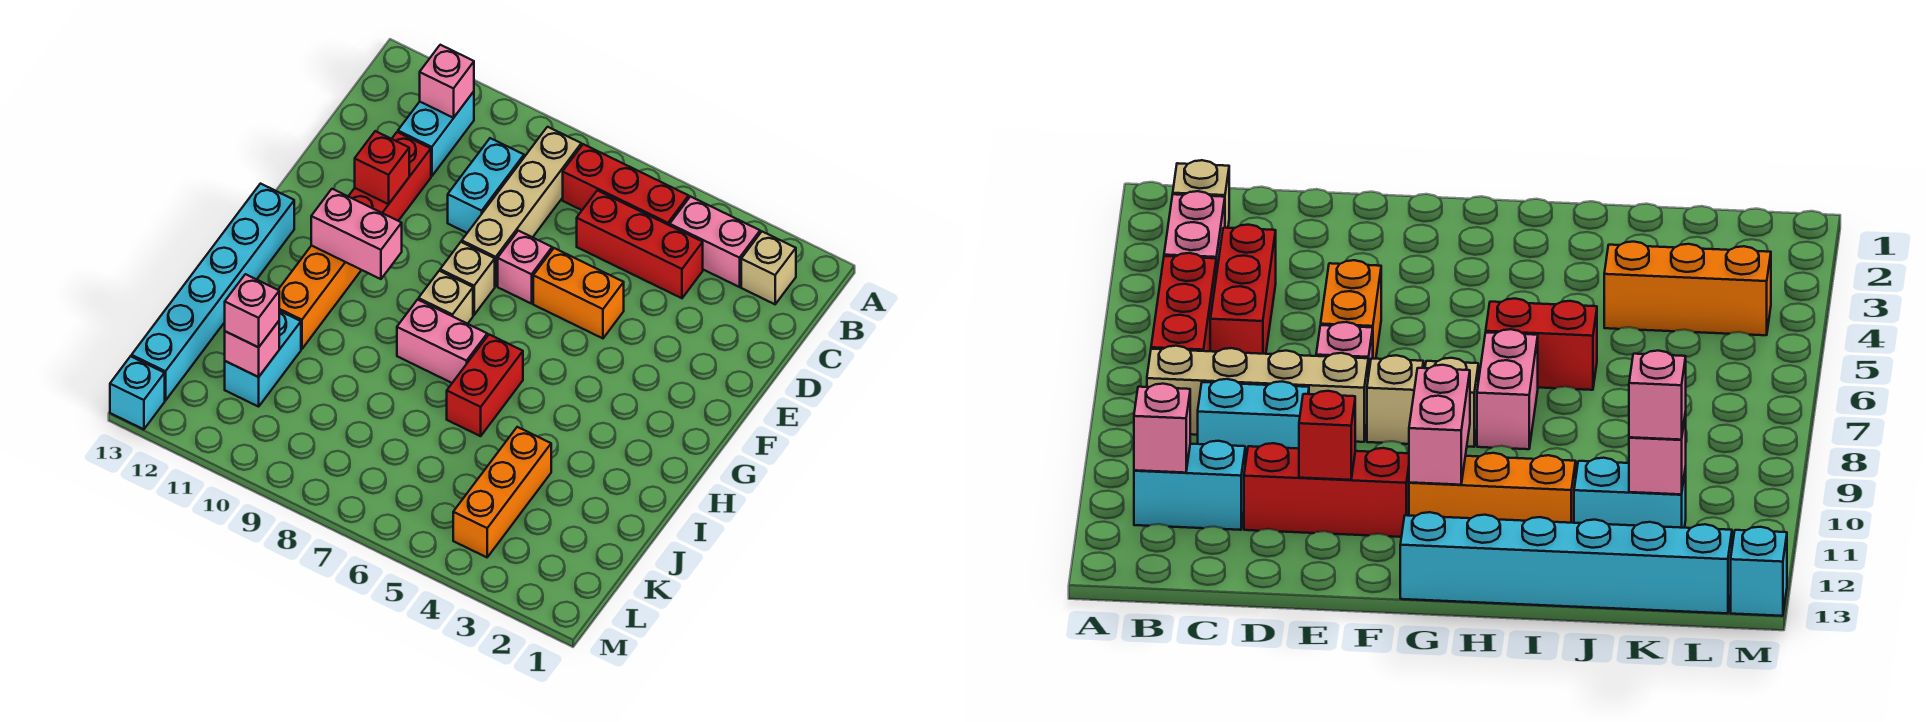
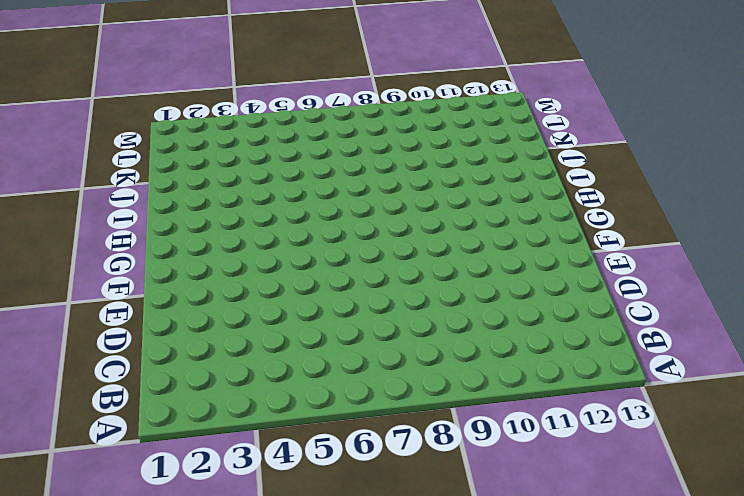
none -> tan brick B2 level 1
none -> pink brick B3:B4 level 1
none -> red brick B5:B7 level 1

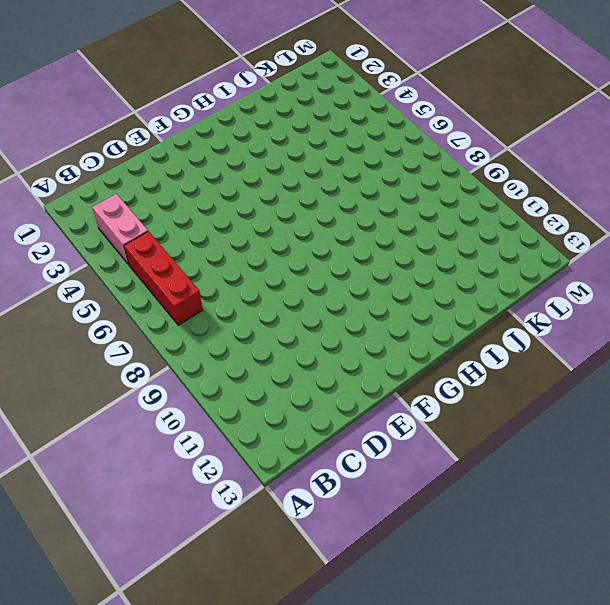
none -> tan brick B2 level 1
none -> tan brick B8:E8 level 1
none -> cyan brick B11:C11 level 1

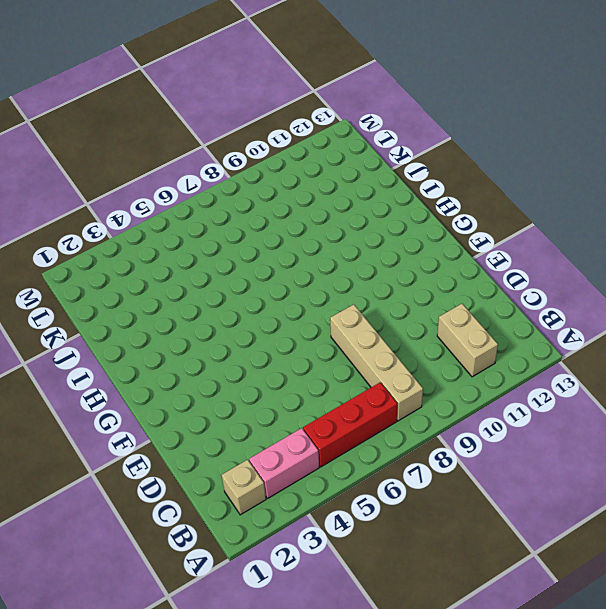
tan brick B11:C11 level 1 -> cyan brick B11:C11 level 1
none -> red brick C4:C6 level 1
none -> cyan brick C9:D9 level 1
none -> red brick D11:F11 level 1

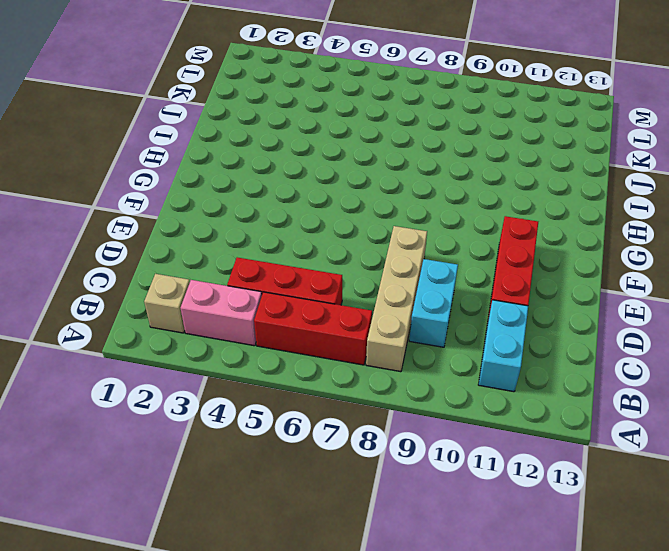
none -> orange brick E5:E6 level 1
none -> pink brick E7 level 1
none -> tan brick F8 level 1

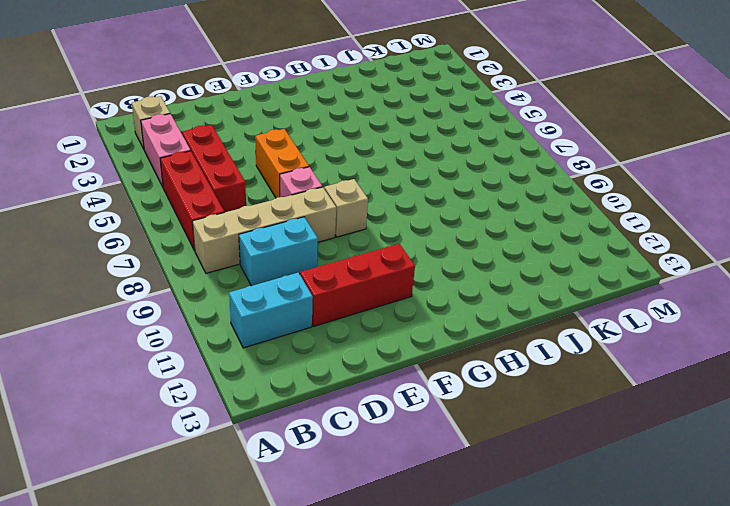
none -> tan brick G8 level 1
none -> orange brick G11:I11 level 1
none -> cyan brick G13:L13 level 1

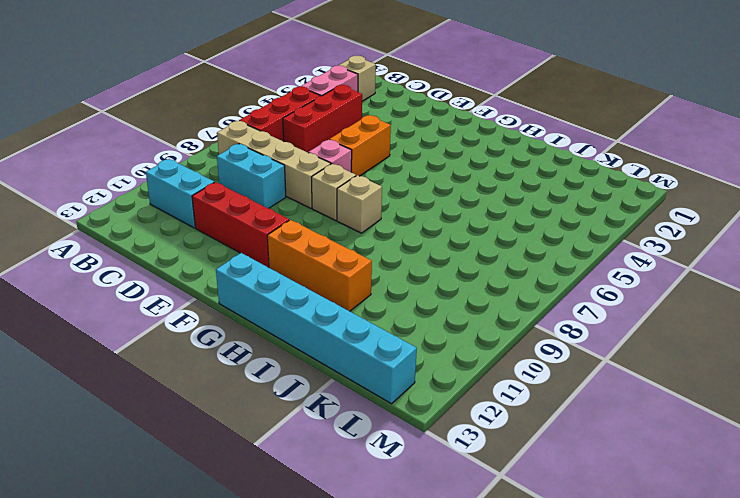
none -> red brick H6:I6 level 1
none -> pink brick H7:H8 level 1
none -> orange brick J4:L4 level 1

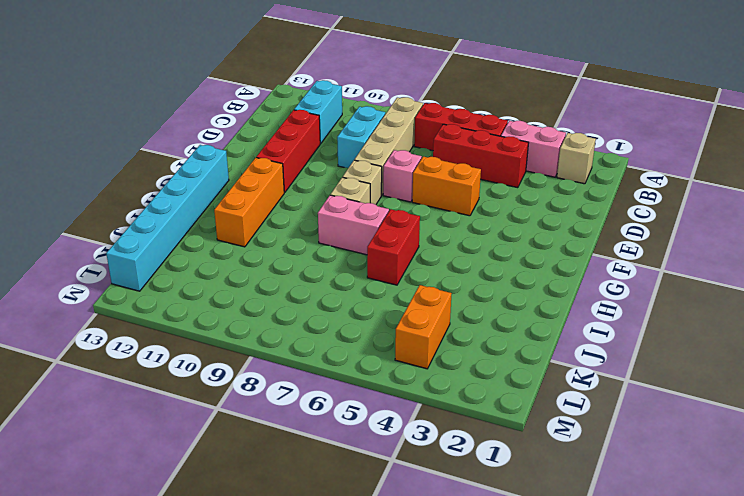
orange brick K4:L4 level 1 -> orange brick J4:L4 level 1
none -> cyan brick J11:K11 level 1
none -> cyan brick M13 level 1
none -> pink brick B11 level 2

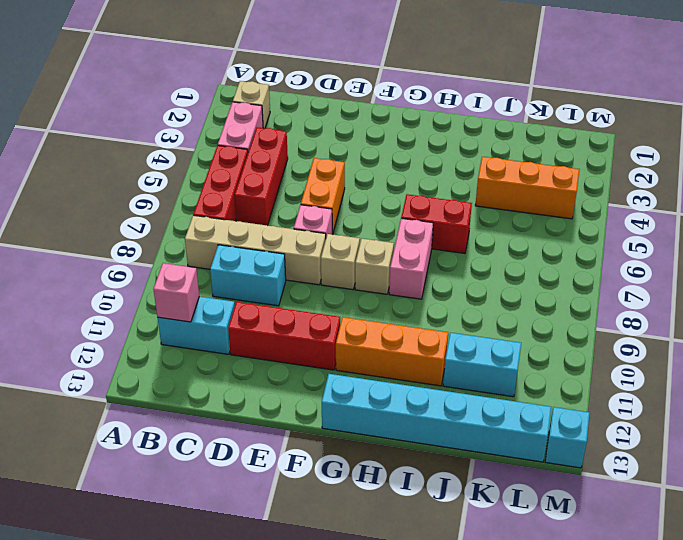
none -> red brick E11 level 2
none -> pink brick G10:G11 level 2
none -> pink brick K11 level 2

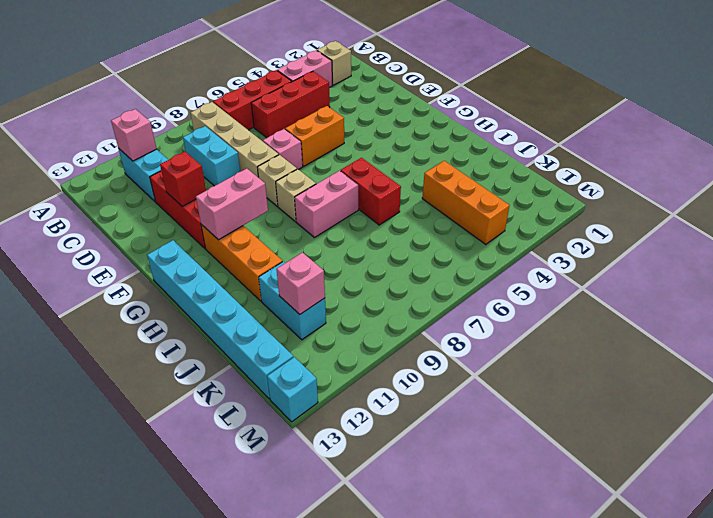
none -> pink brick K11 level 3

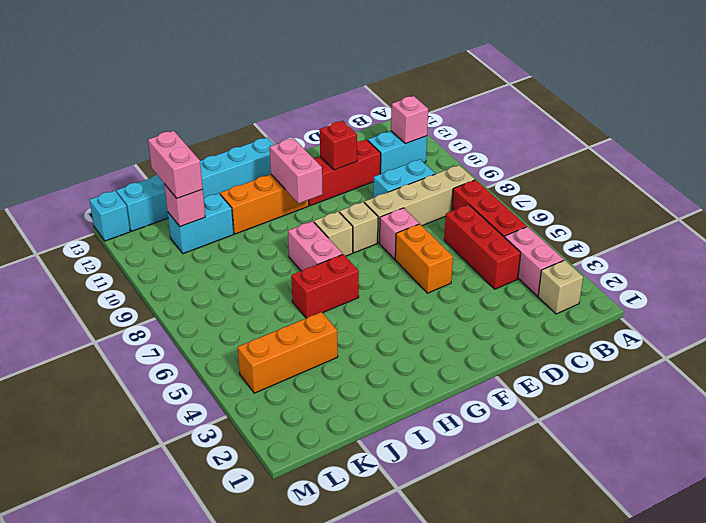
pink brick K11:K12 level 3 -> pink brick K11 level 3

